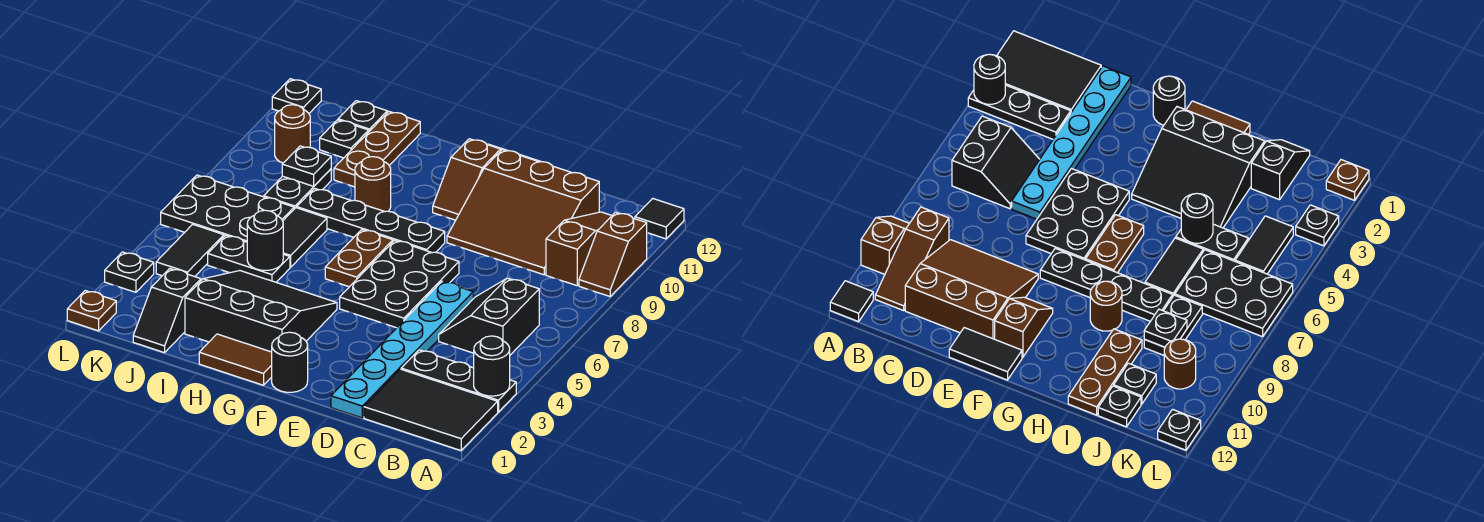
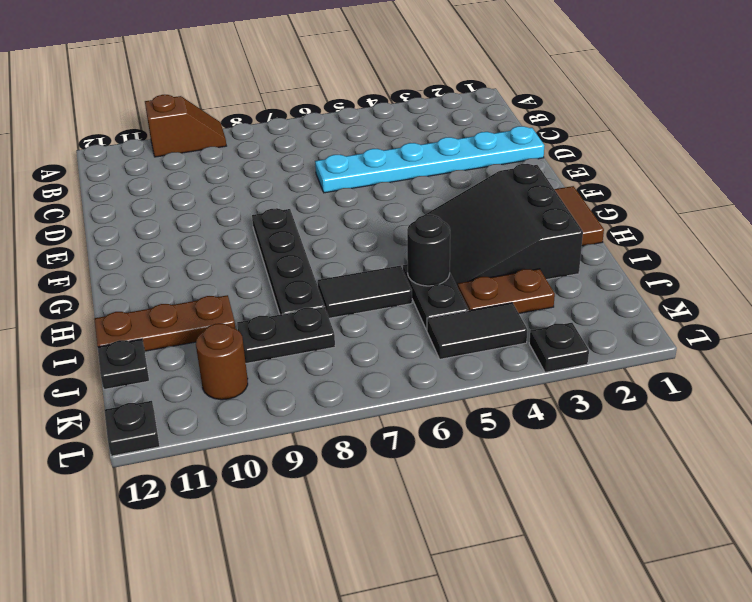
brown plate J3:J4 level 1 -> brown plate G6:G7 level 1
none -> black tile A1:C2 level 1
none -> black plate A3:C3 level 1
none -> black tile A12 level 1
none -> black slope B5:C6 level 1 top B

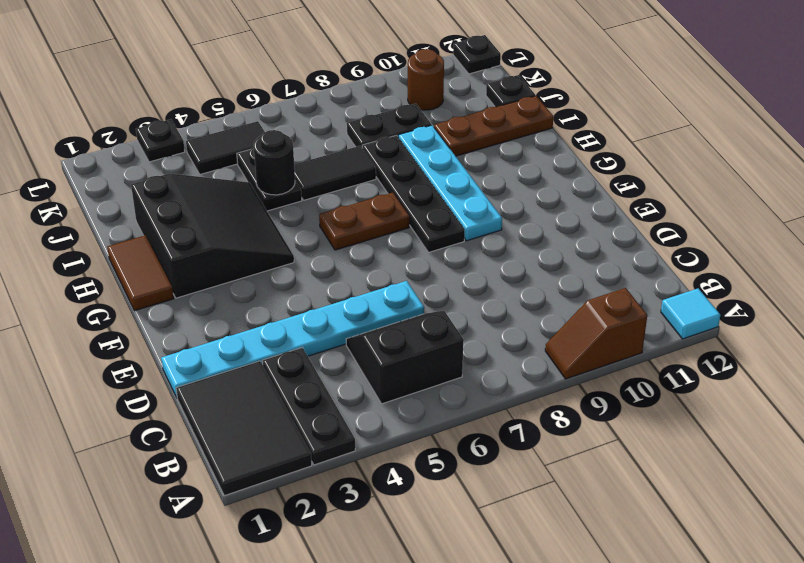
cyan tile A12 level 1 -> black tile A12 level 1
cyan plate F9:I9 level 1 -> brown round brick H9 level 1
none -> brown slope B9:B11 level 1 top 9
none -> brown slope C9:E11 level 1 top 11
none -> black plate E5:F7 level 1
none -> black tile E12:F12 level 1

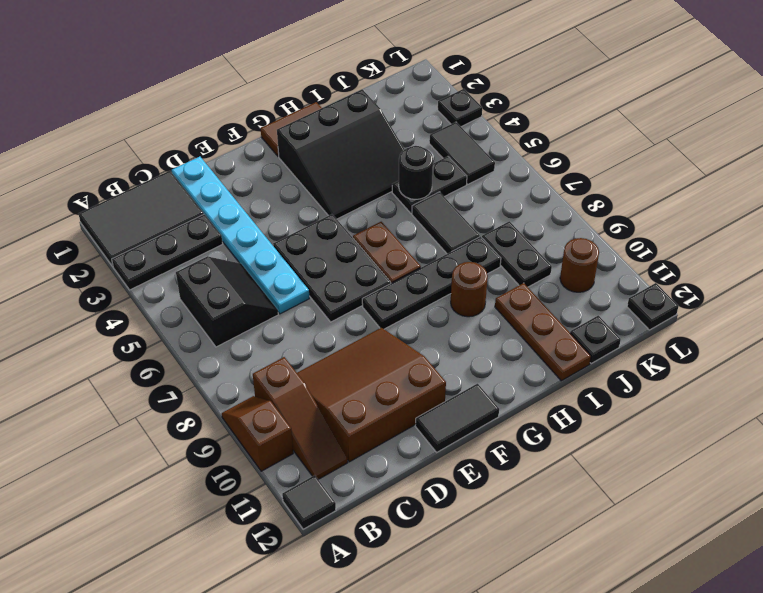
none -> black round brick F1 level 1
none -> brown slope F10:F11 level 1 top 11
none -> black slope J1:J2 level 1 top 2
none -> black plate J6:L7 level 1

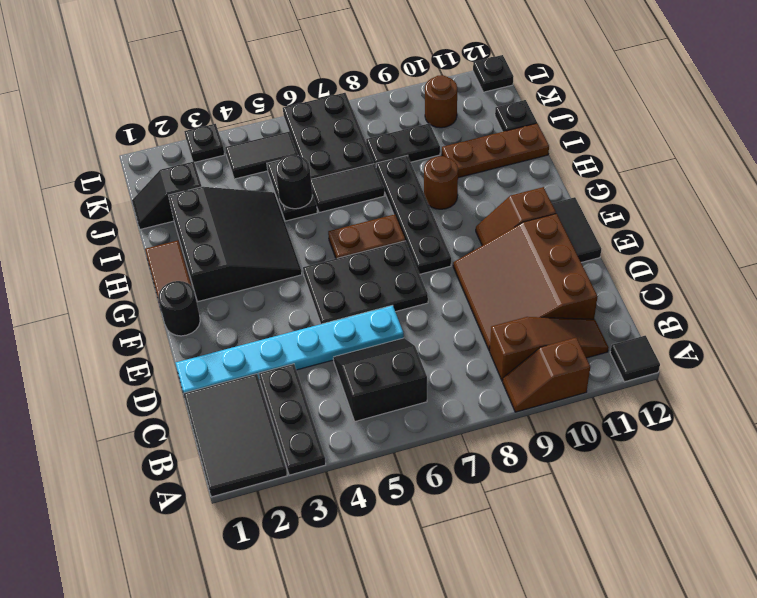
none -> black plate J11 level 1
none -> brown plate L1 level 1
none -> black round brick A3 level 2
none -> black plate J9 level 2

